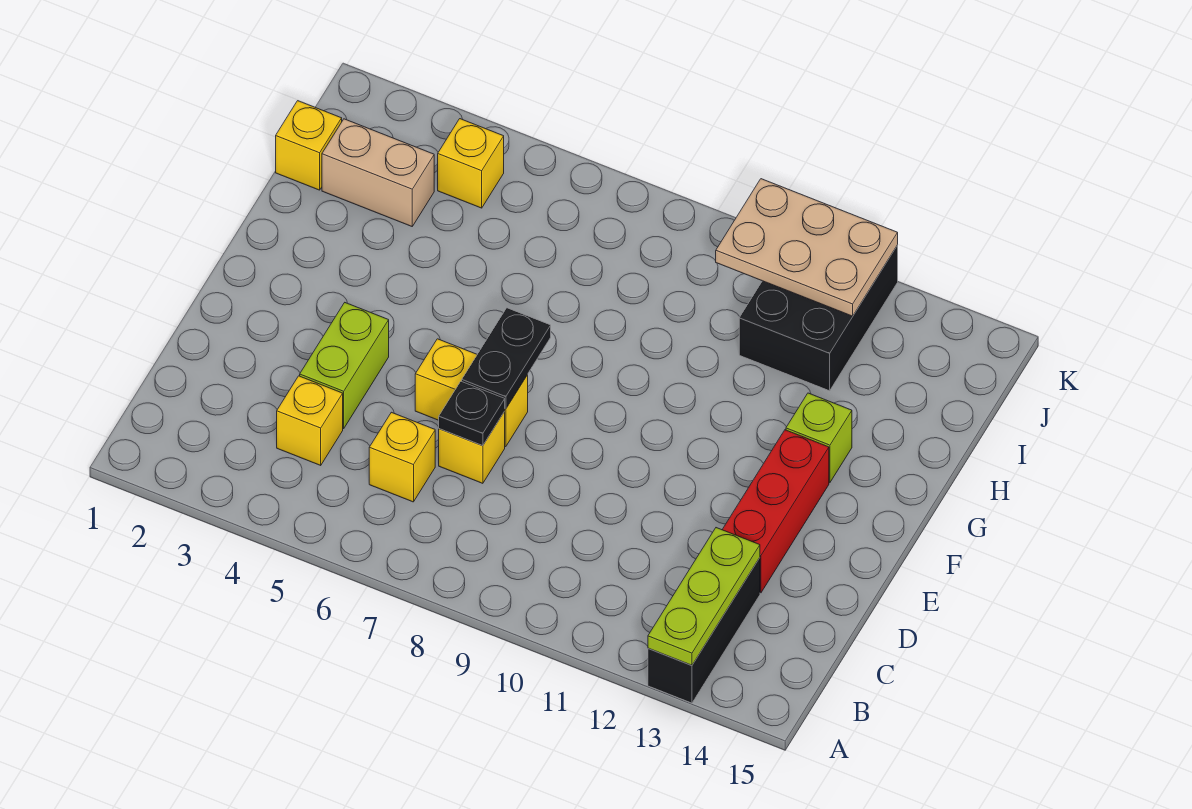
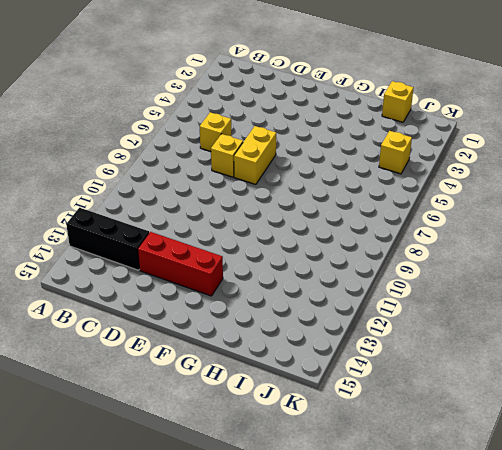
none -> yellow brick C4 level 1
none -> lime brick D4:E4 level 1
none -> lime brick G13 level 1

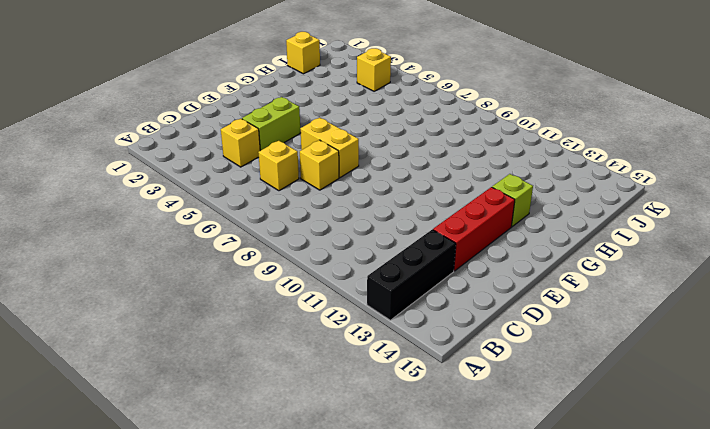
none -> tan brick I2:I3 level 1
none -> black brick I11:K12 level 1
none -> lime plate A13:C13 level 2

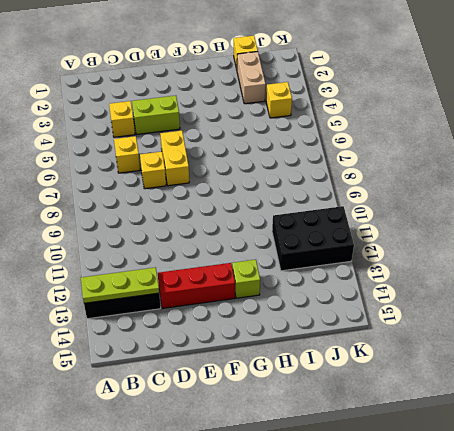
none -> black plate D7 level 2
none -> black plate E7:F7 level 2
none -> tan plate J10:K12 level 2

